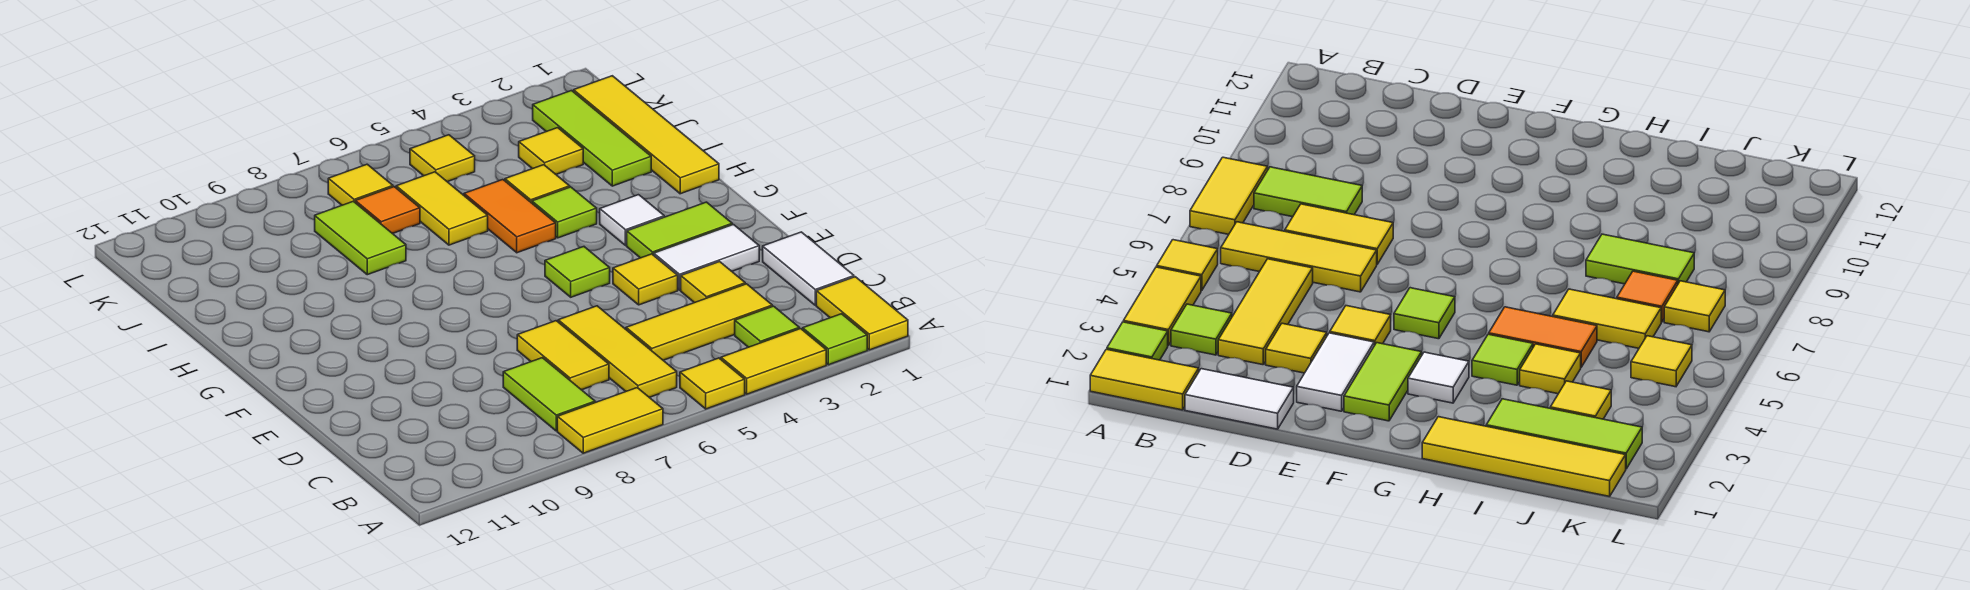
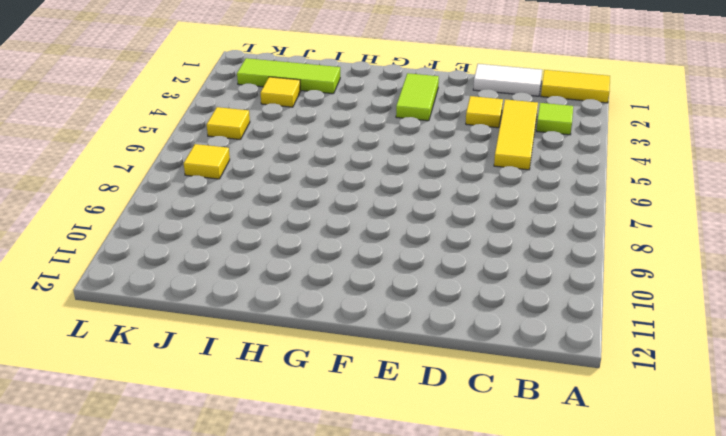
none -> lime tile A2 level 1
none -> yellow tile A3:A4 level 1
none -> yellow tile A5 level 1

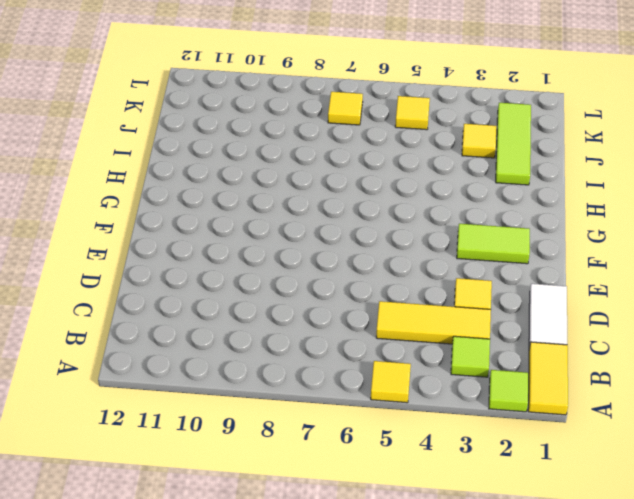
none -> yellow tile A3:A4 level 1
none -> yellow tile A7:A8 level 1
none -> yellow tile B6:D6 level 1

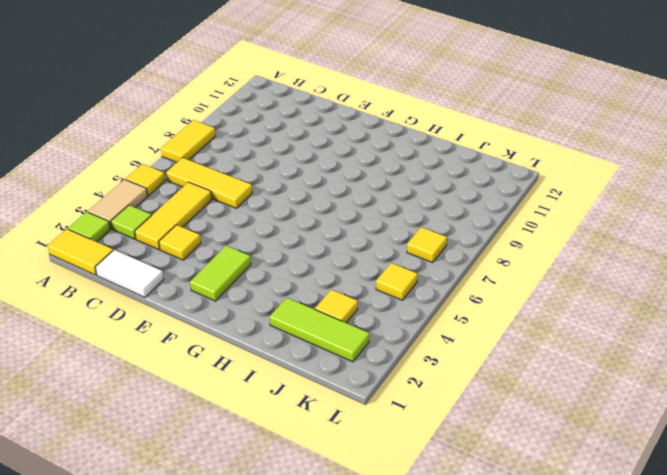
tan tile A3:A4 level 1 -> yellow tile A3:A4 level 1
none -> lime tile B8:C8 level 1
none -> yellow tile C7:D7 level 1
none -> white tile E2:E3 level 1

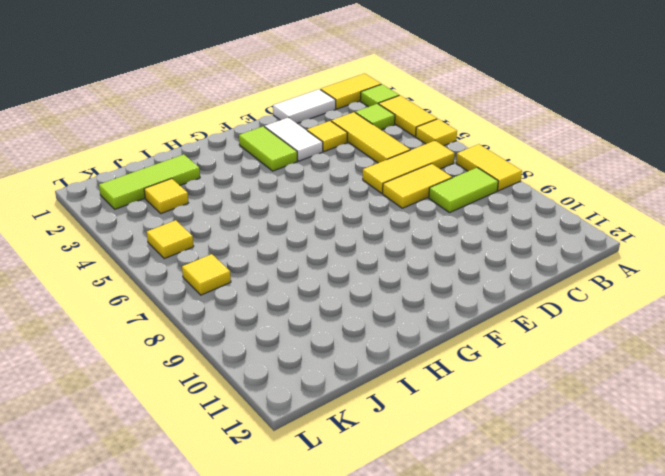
none -> yellow tile E4 level 1
none -> lime tile F5 level 1
none -> white tile G3 level 1

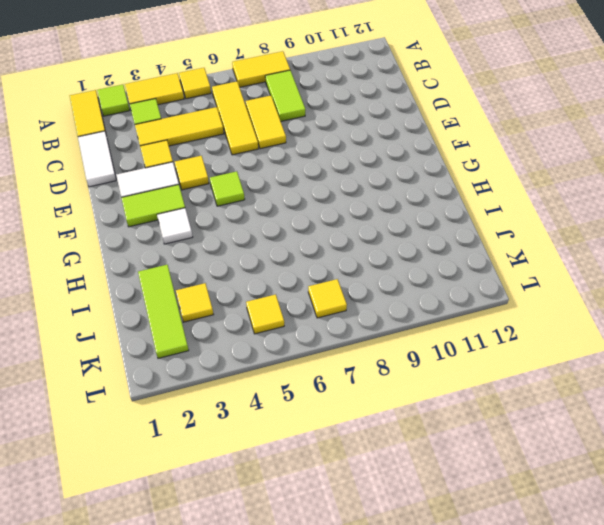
none -> yellow tile H1:K1 level 1
none -> lime tile H4 level 1
none -> orange tile H5:I5 level 1

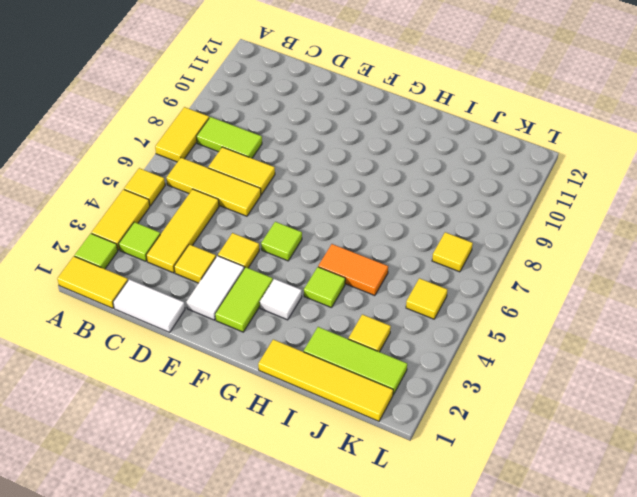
none -> yellow tile I4 level 1
none -> yellow tile I6:J6 level 1
none -> lime tile I8:J8 level 1

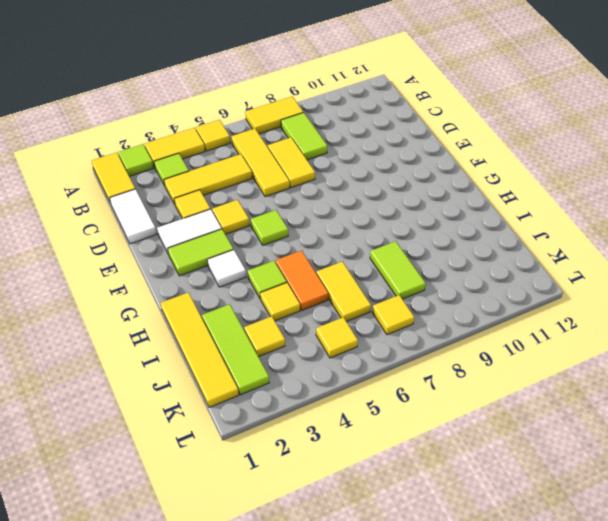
none -> orange tile J7 level 1

